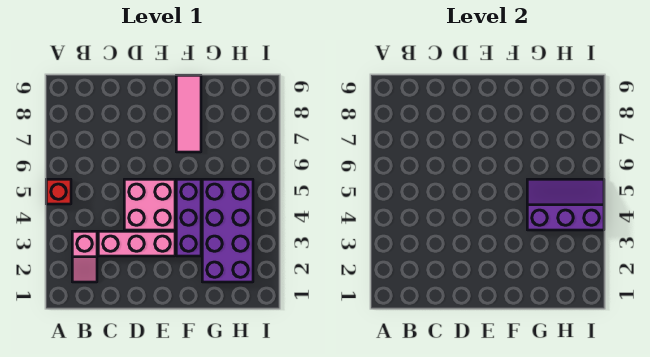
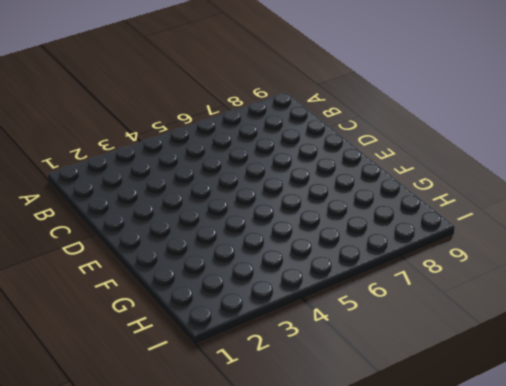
none -> red brick A5 level 1
none -> pink slope B2:B3 level 1 top 3

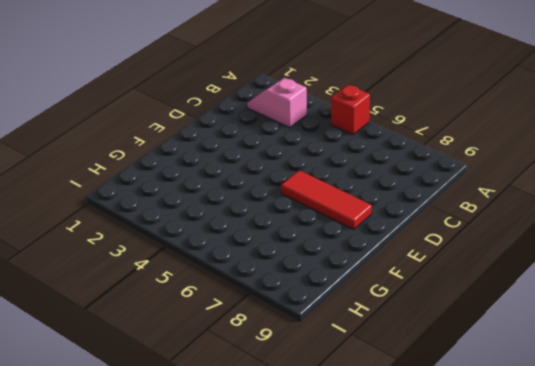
red tile E6:E8 level 1 -> none
none -> pink brick C3:E3 level 1
none -> pink brick D4:E5 level 1

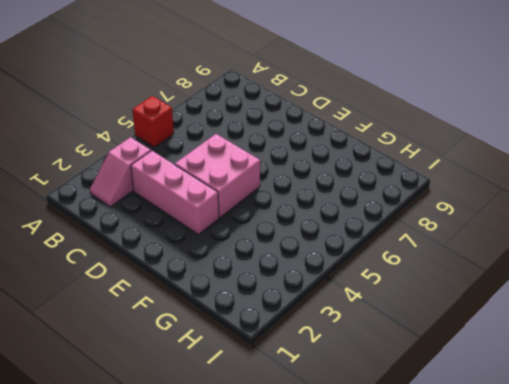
none -> purple brick F3:F5 level 1
none -> pink tile F7:F9 level 1

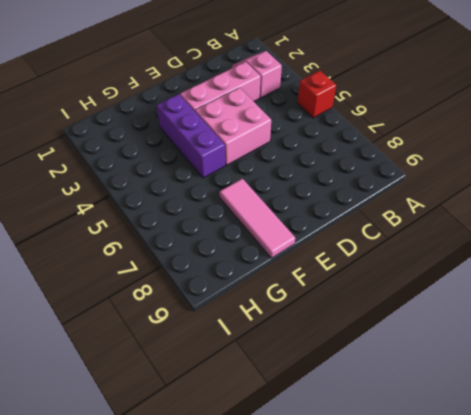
none -> purple brick G2:H5 level 1
none -> purple slope G4:I5 level 2 top 4

